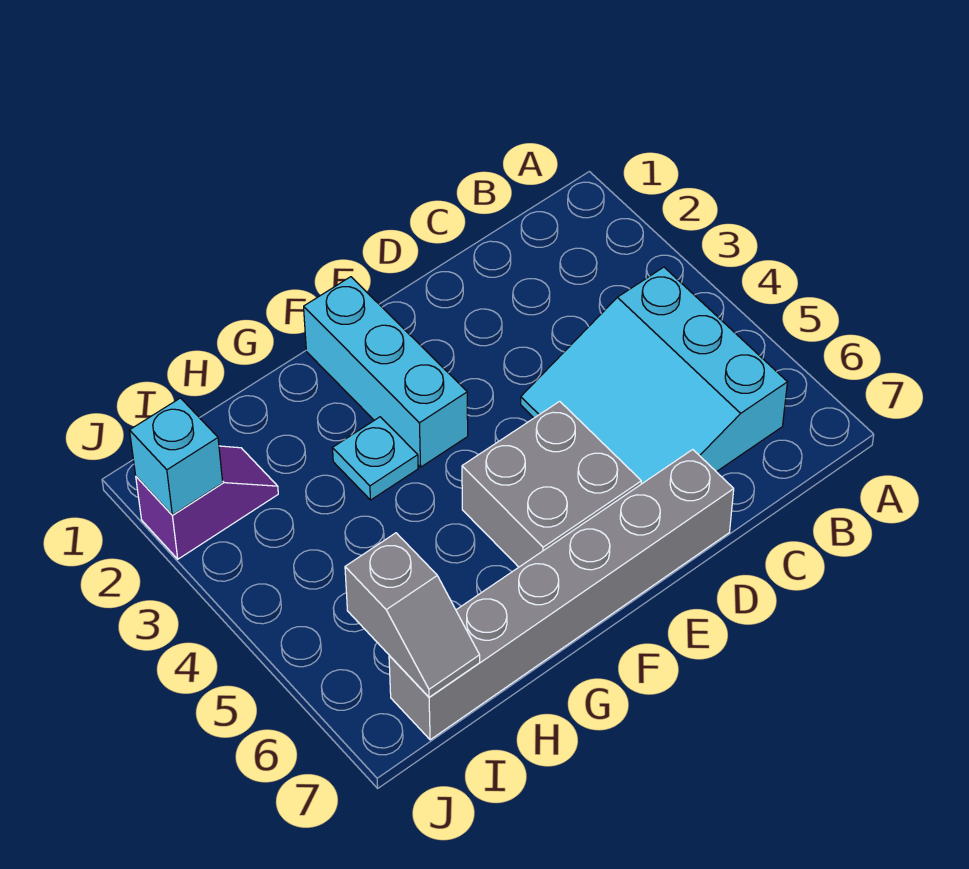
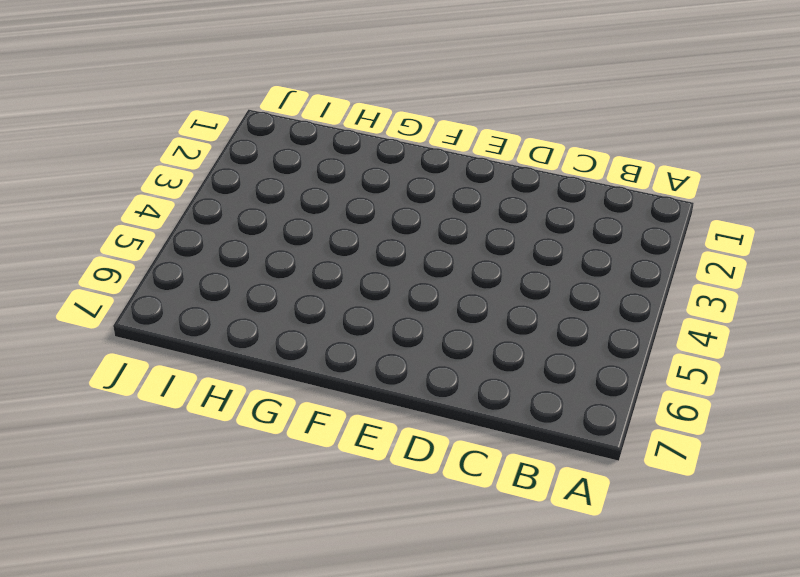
none -> cyan slope B4:D6 level 1 top B
none -> grey brick D7:I7 level 1

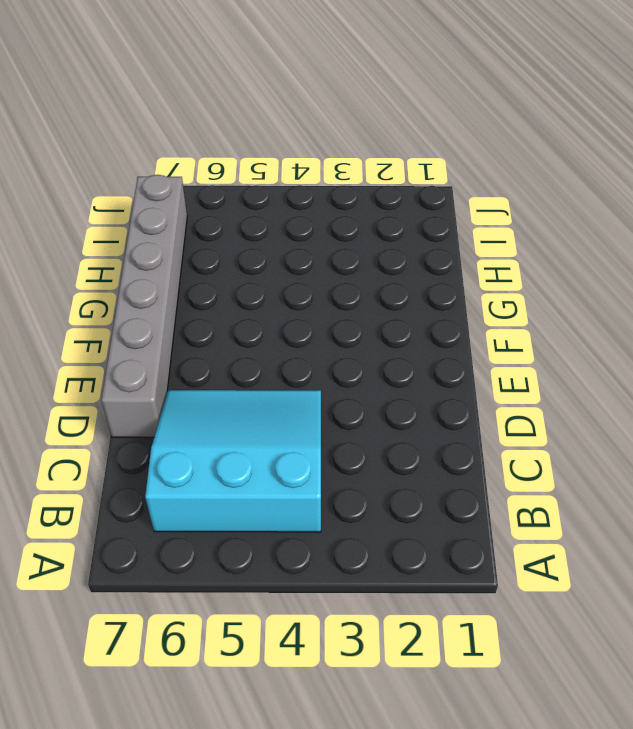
none -> grey brick E5:F6 level 1
none -> cyan brick F1:F3 level 1

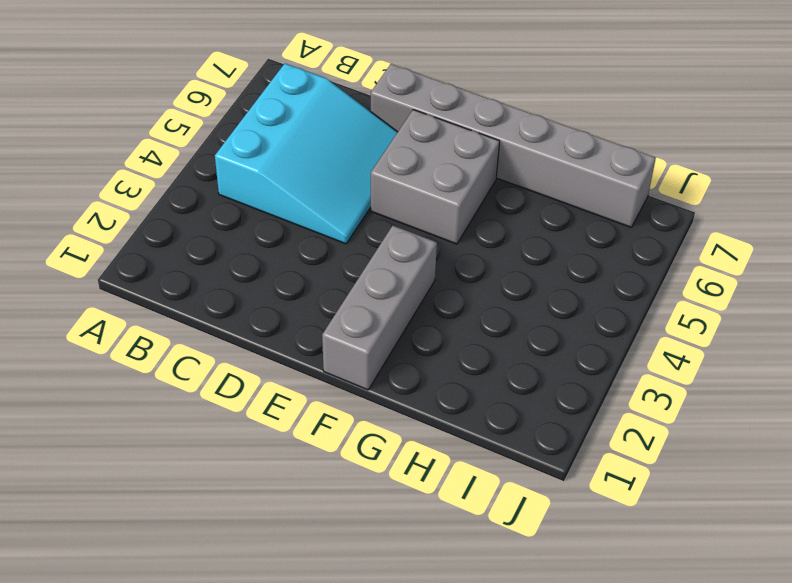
grey brick F1:F3 level 1 -> cyan brick F1:F3 level 1
none -> cyan plate G3 level 1
none -> purple slope I2:J2 level 1 top J

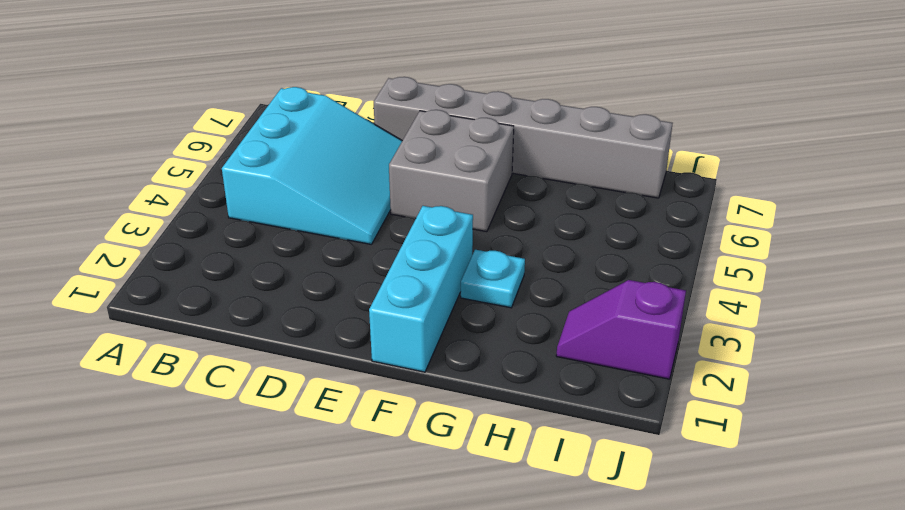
none -> grey slope I6:I7 level 2 top 6
none -> cyan brick J2 level 2

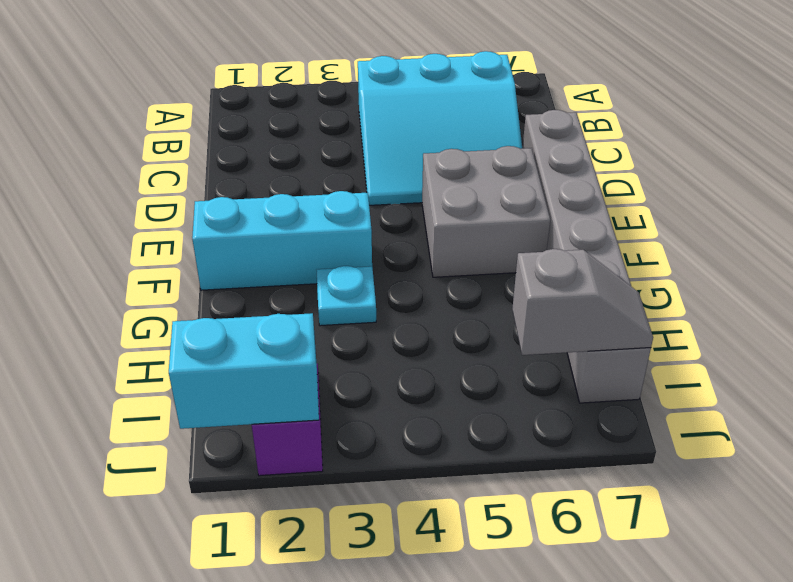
cyan brick J1:J2 level 2 -> cyan brick J2 level 2

